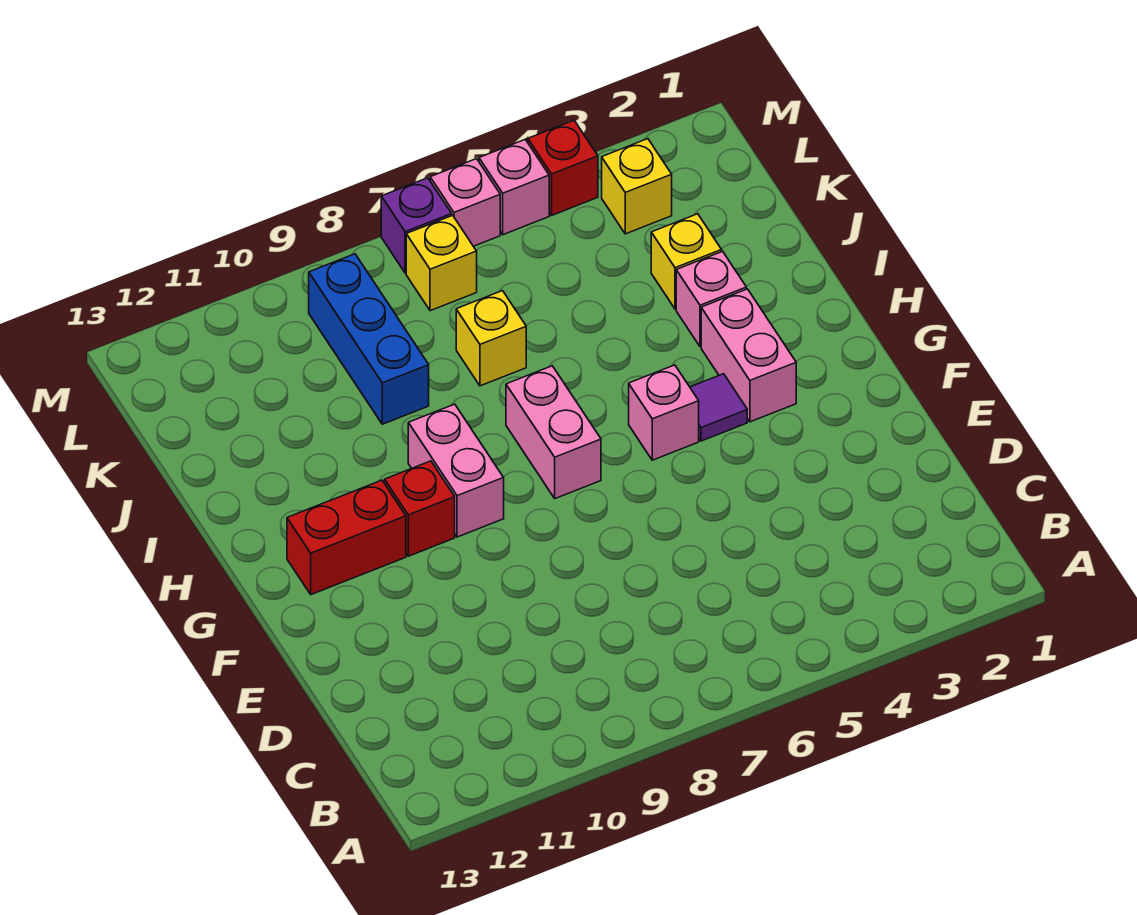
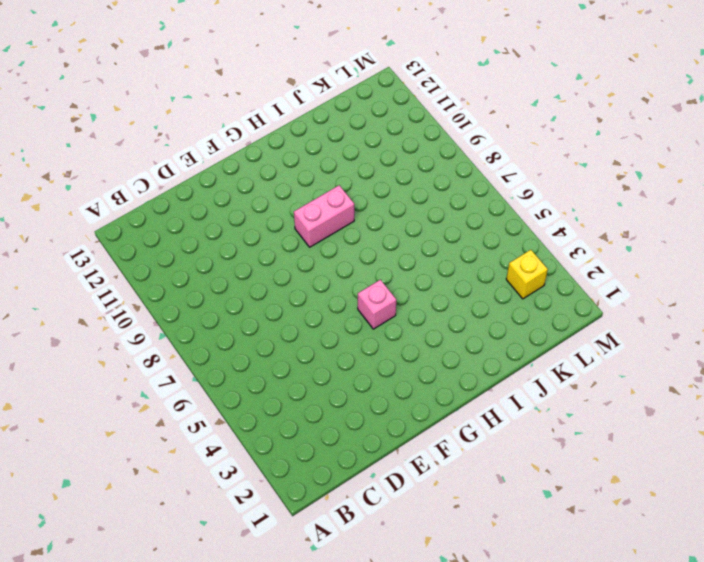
none -> pink brick G3:H3 level 1
none -> purple tile G4 level 1
none -> pink brick G7:H7 level 1

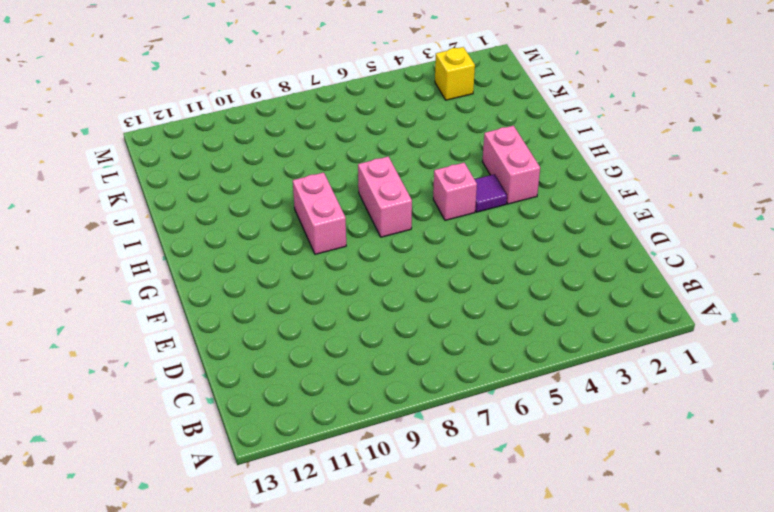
none -> red brick G10 level 1
none -> red brick G11:G12 level 1
none -> pink brick I3 level 1

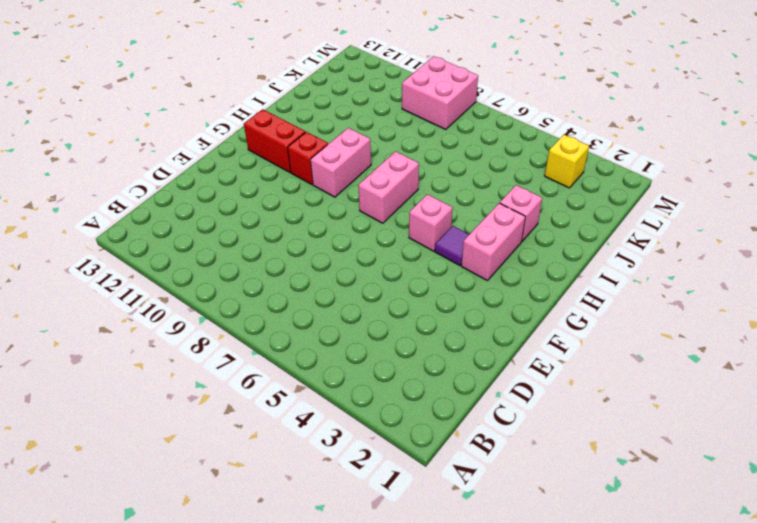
pink brick L8:M9 level 1 -> blue brick J9:L9 level 1
none -> yellow brick J3 level 1
none -> yellow brick J7 level 1
none -> yellow brick L7 level 1

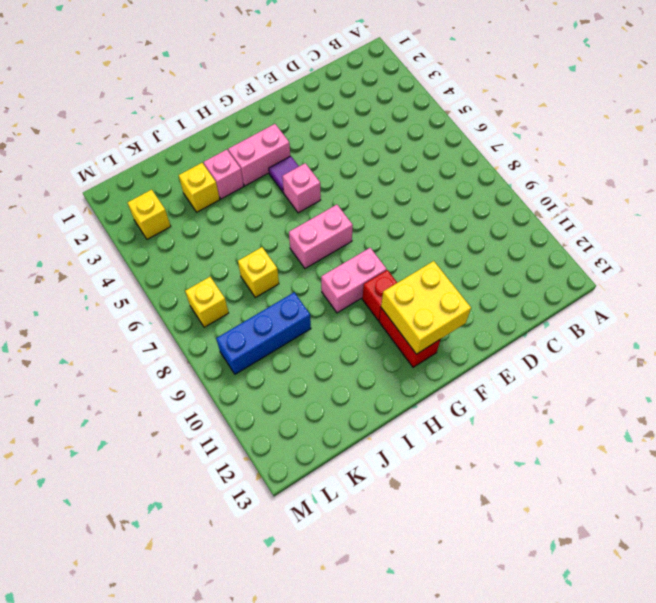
yellow brick F11:G12 level 2 -> none
none -> red brick M4 level 1
none -> pink brick M5 level 1
none -> pink brick M6 level 1

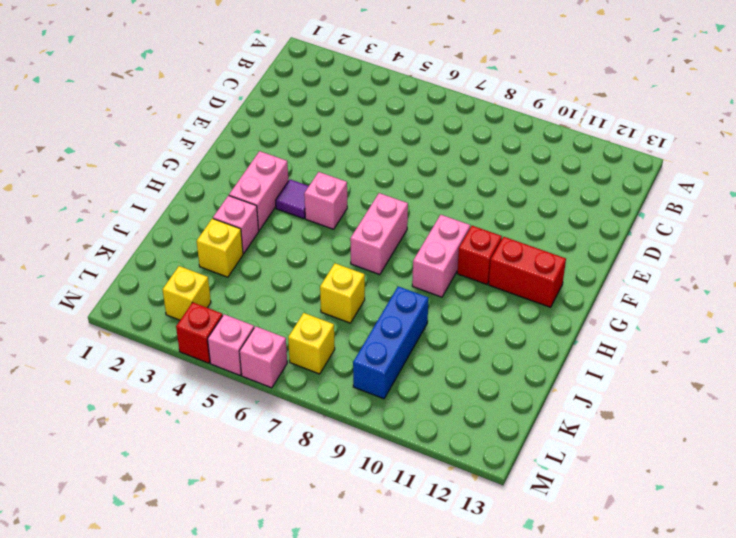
none -> purple brick M7 level 1

